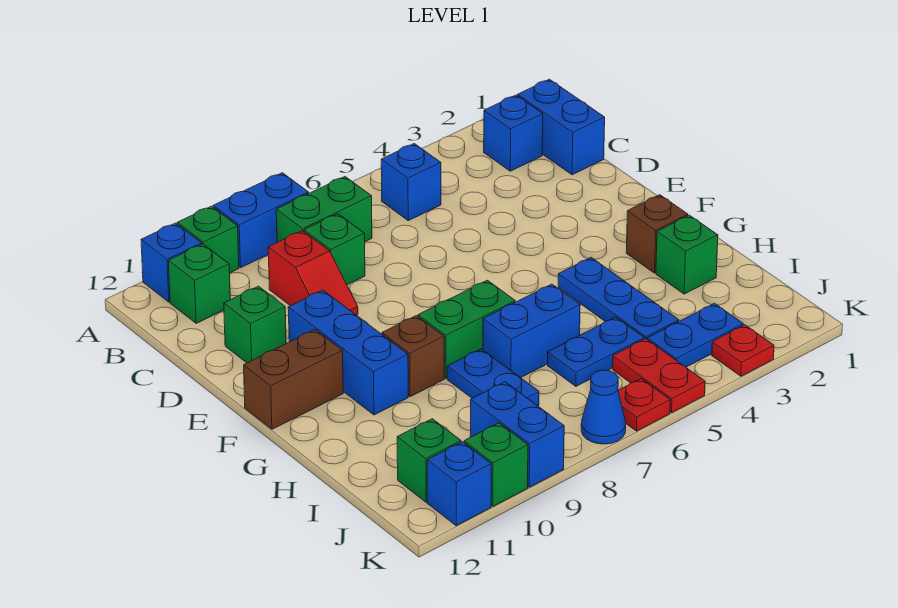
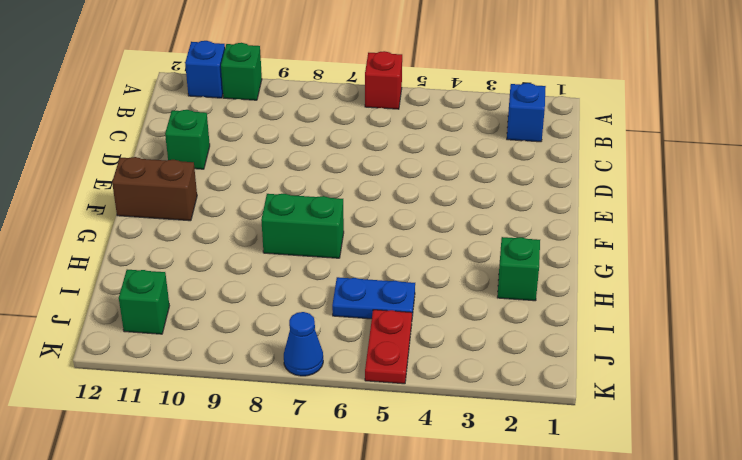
red brick A6 level 1 -> none
none -> blue brick A8:A9 level 1
none -> blue brick B1:C1 level 1
none -> blue brick B5 level 1
none -> green brick B7:B8 level 1

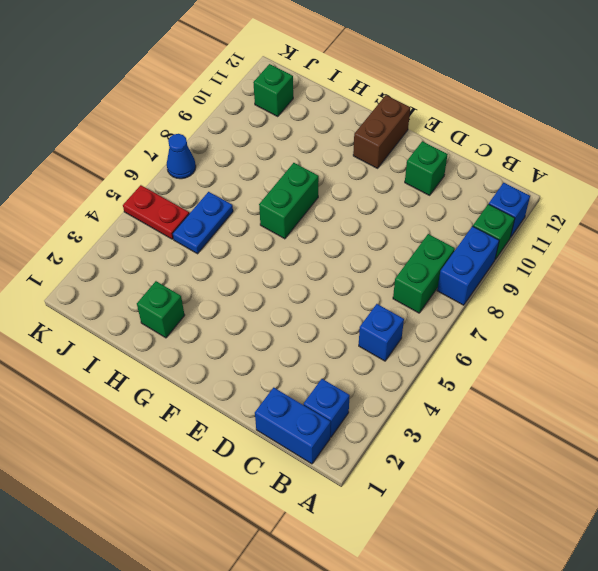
none -> green brick B11 level 1
none -> green brick C8 level 1
none -> red slope C9:D9 level 1 top C
none -> blue brick E10:G10 level 1

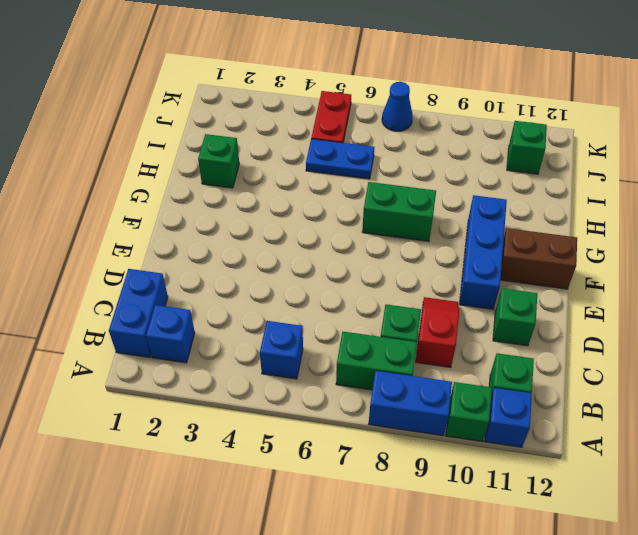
none -> brown brick G2 level 1
none -> blue plate G4:I4 level 1
none -> brown brick G9 level 1
none -> blue brick H6:H7 level 1

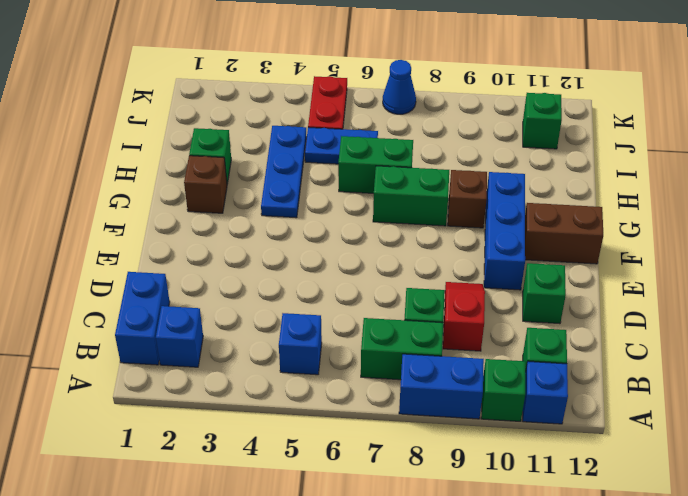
green brick H6:H7 level 1 -> blue brick H6:H7 level 1
none -> blue plate H8:I8 level 1
none -> blue plate J3:J4 level 1
none -> blue brick J9:K9 level 1
none -> red plate K3 level 1

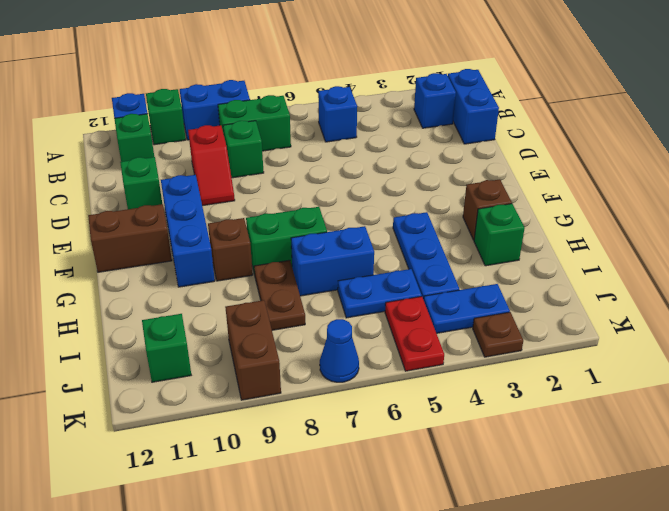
brown plate H8:I8 level 1 -> blue plate H8:I8 level 1
brown brick J9:K9 level 1 -> blue brick J9:K9 level 1
brown plate K3 level 1 -> red plate K3 level 1
none -> red plate K6 level 1
none -> green brick K10 level 1
none -> blue brick K11 level 1

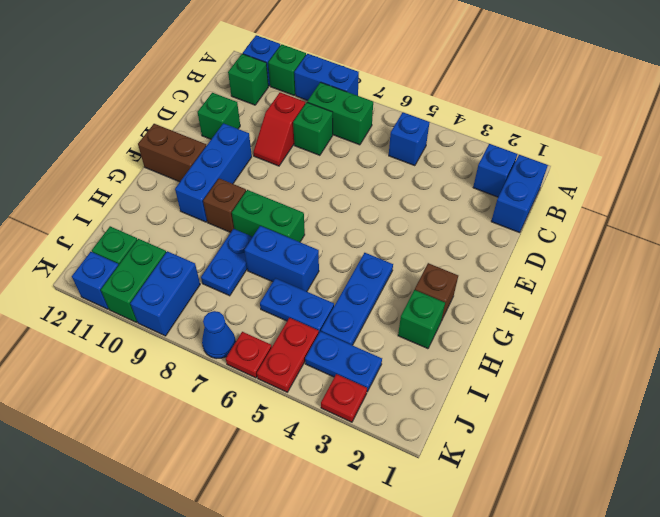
green brick J10:K10 level 1 -> green brick K10 level 1

